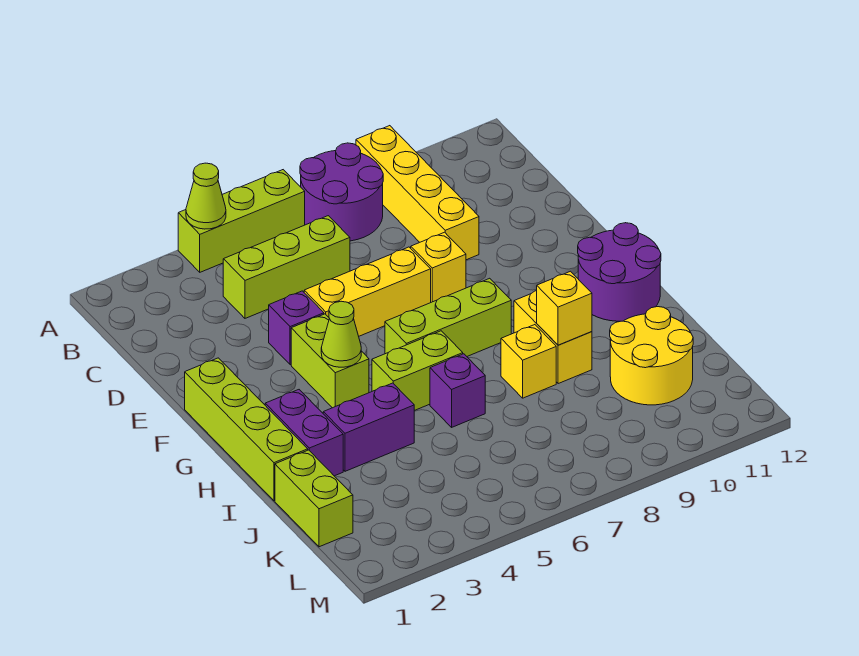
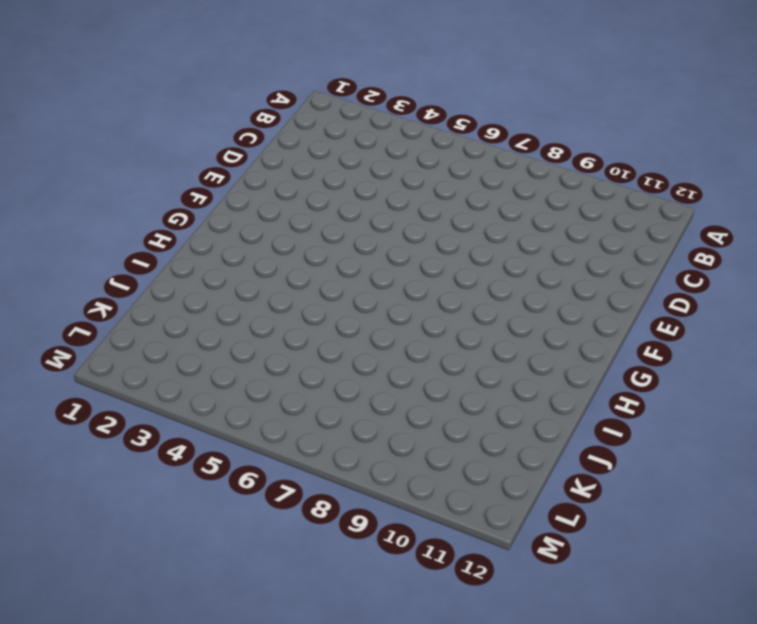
none -> lime brick A4:A6 level 1
none -> purple round brick A7:B8 level 1
none -> yellow brick A9:D9 level 1

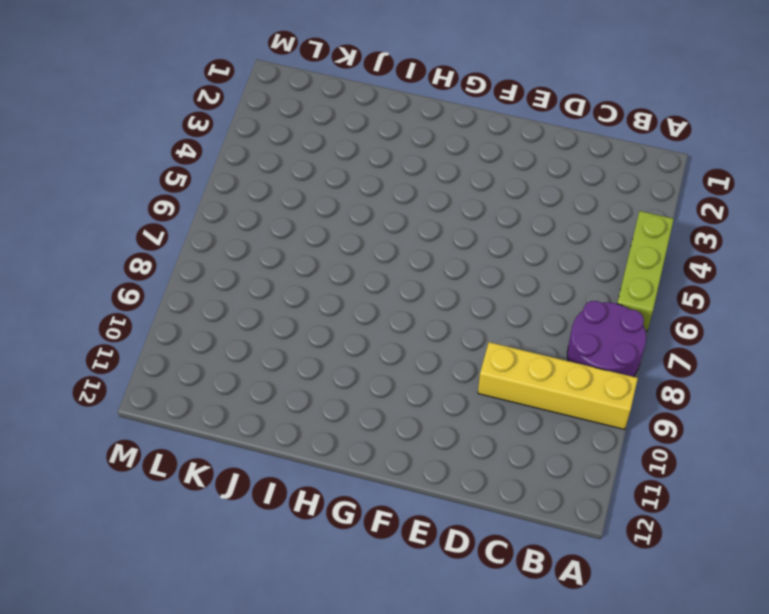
none -> lime brick C4:C6 level 1
none -> purple brick E4 level 1
none -> yellow brick E5:E7 level 1

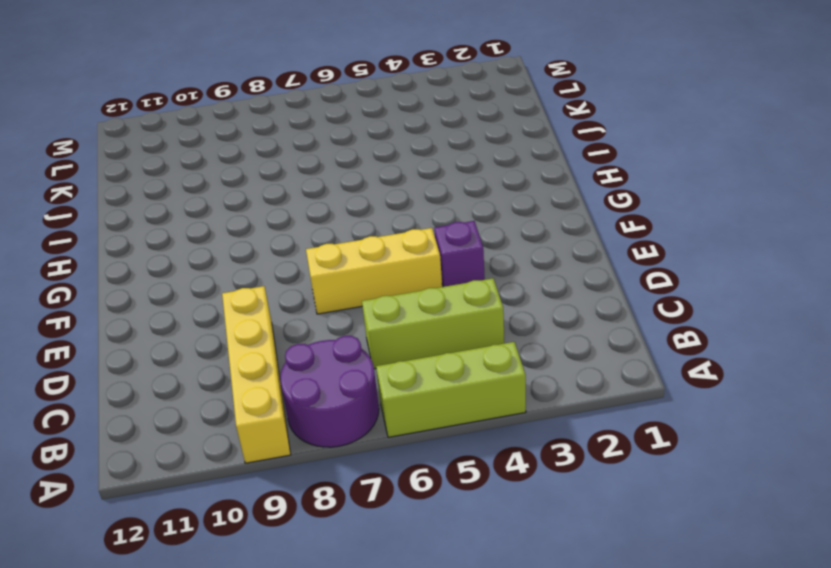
none -> yellow brick E8 level 1
none -> lime brick F1:I1 level 1
none -> lime brick F4:G4 level 1

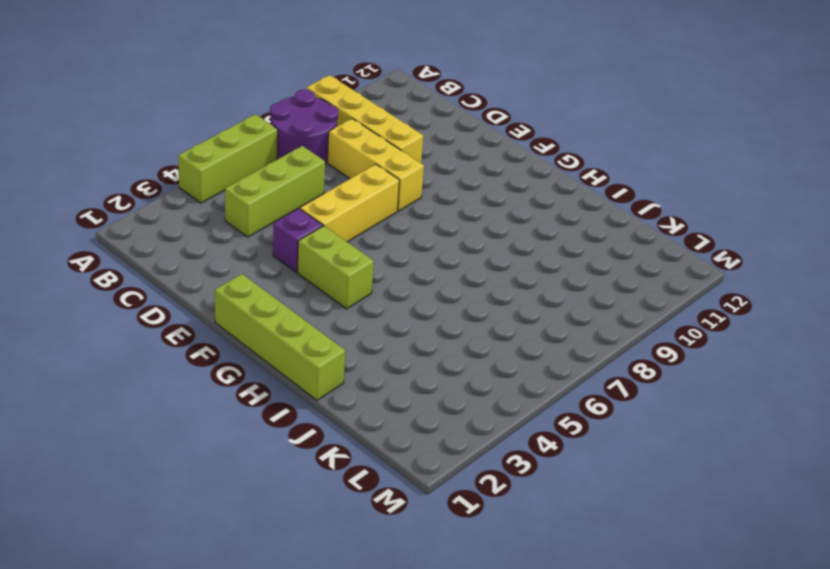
yellow brick C8:E8 level 1 -> yellow brick E8 level 1
none -> lime brick G6:G8 level 1
none -> purple round brick G11:H12 level 1
none -> purple brick H2:I2 level 1

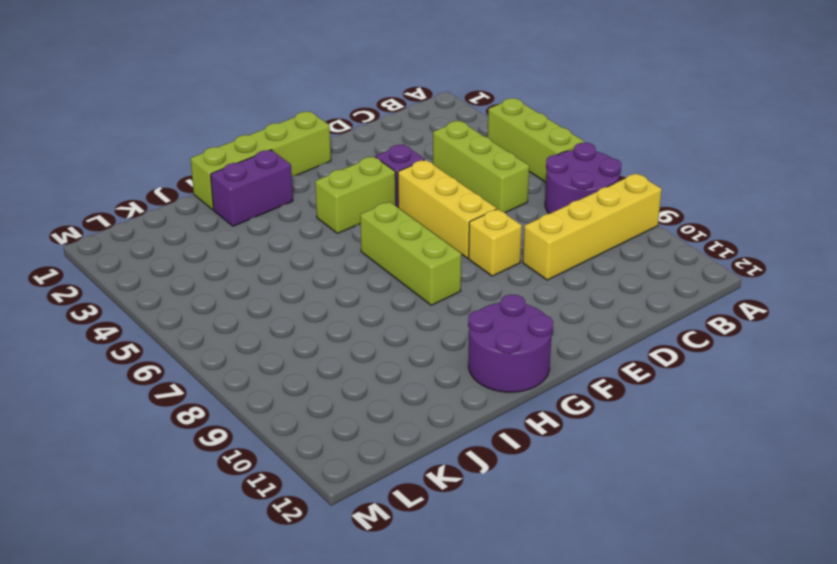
none -> lime brick H5:H6 level 1
none -> yellow brick H9:I9 level 1
none -> purple brick I3:I4 level 1

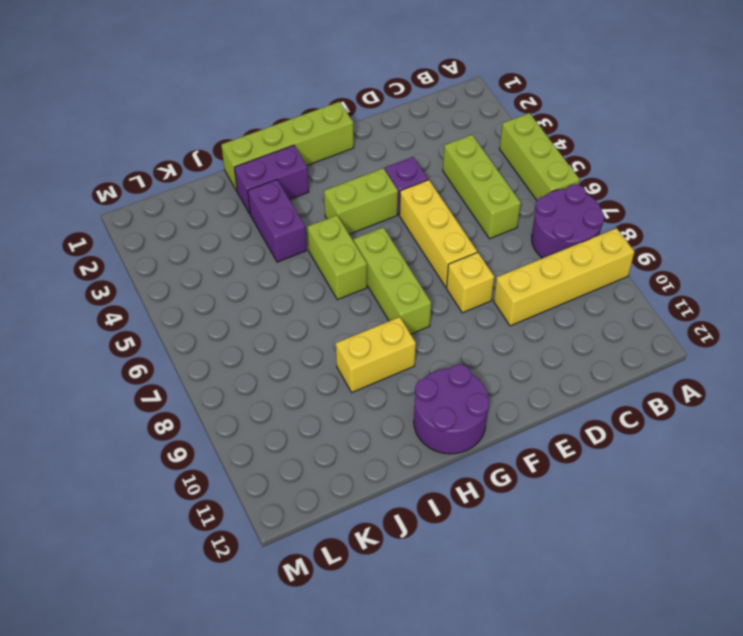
none -> purple brick I6 level 1
none -> yellow brick I8 level 1
none -> lime brick J1:K1 level 1

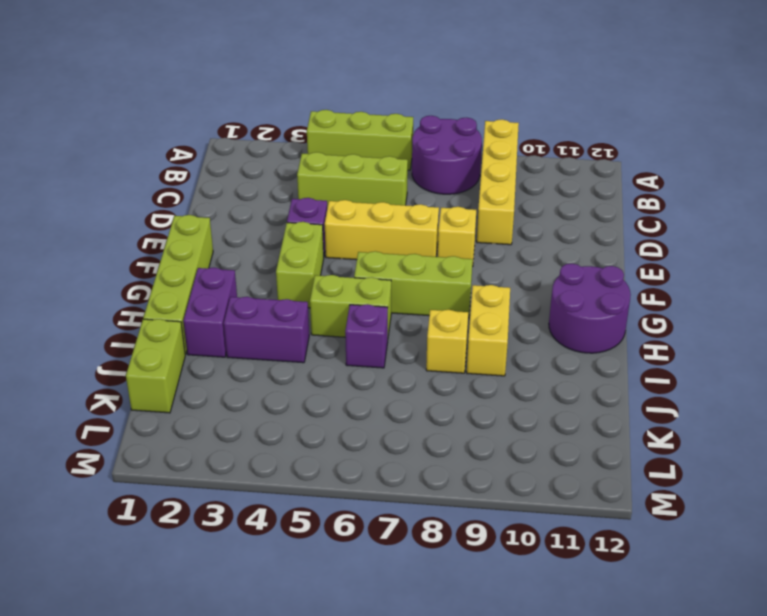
none -> yellow round brick J10:K11 level 1
none -> lime cone A4 level 2
none -> lime cone G4 level 2

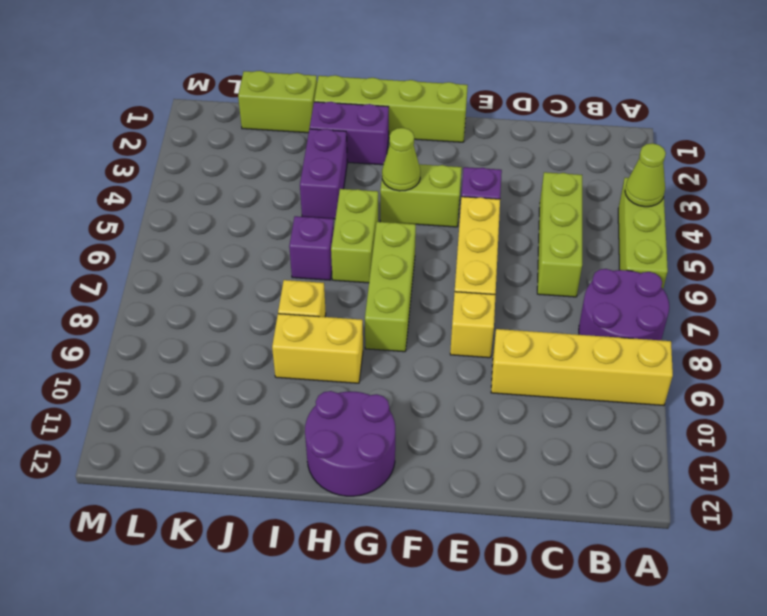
none -> yellow round brick J10:K11 level 1
none -> yellow brick I9 level 2

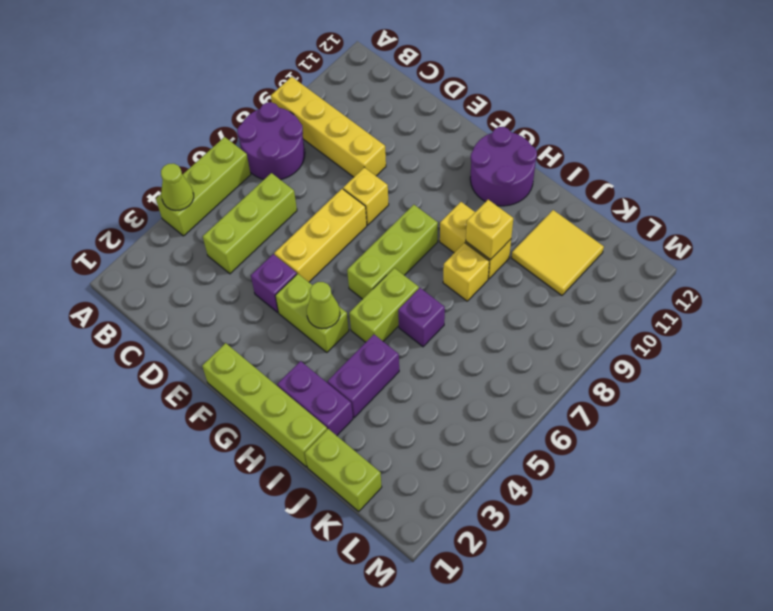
yellow tile J10:K11 level 1 -> yellow round brick J10:K11 level 1

